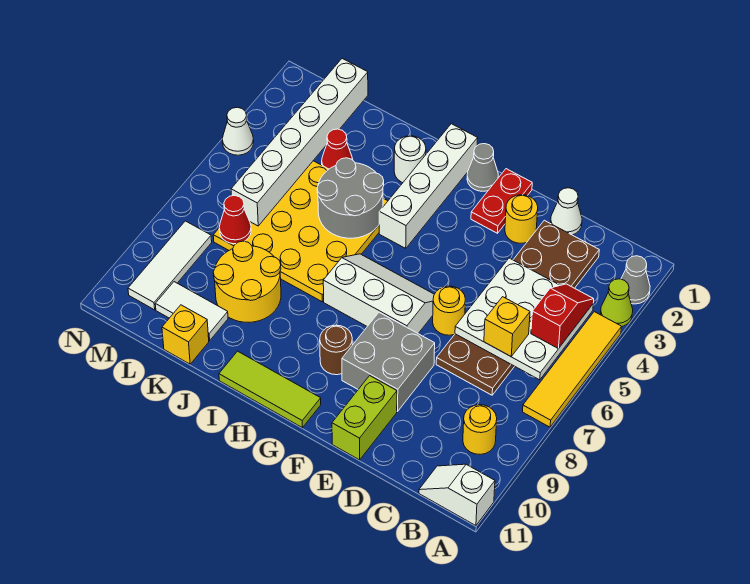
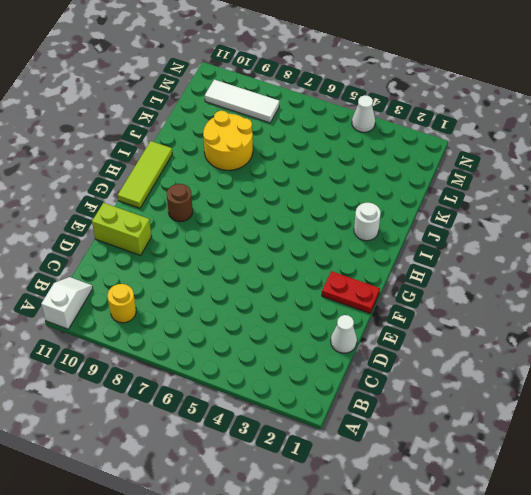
none -> grey cone A2 level 1
none -> lime cone A3 level 1
none -> yellow tile A4:A7 level 1
none -> brown plate C2:D7 level 1

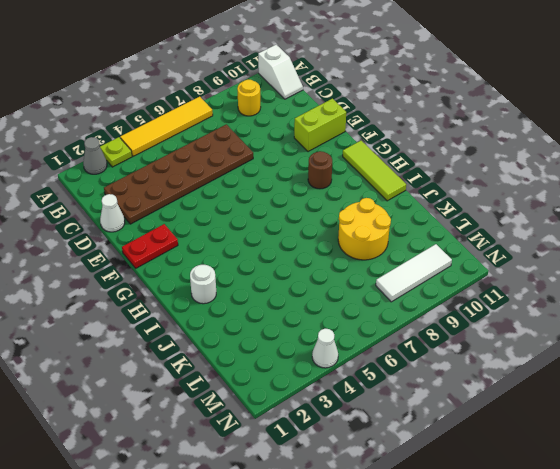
lime plate A3 level 1 -> lime cone A3 level 1
none -> yellow round brick E2 level 1
none -> yellow round brick E6 level 1
none -> grey brick E8:F9 level 1
none -> white slope F6:H7 level 1 top 7

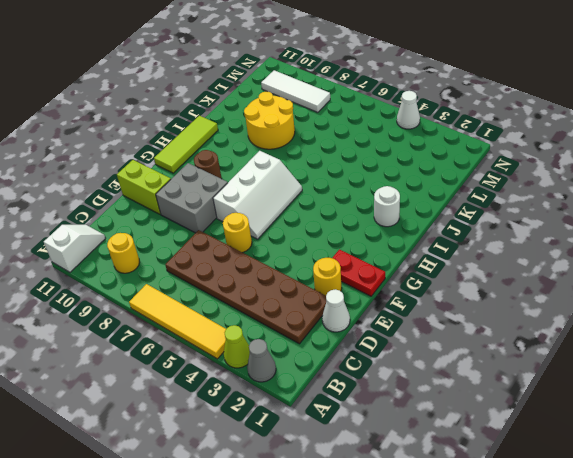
none -> grey cone G1 level 1
none -> white brick H1:H4 level 1
none -> yellow plate I4:L7 level 1
none -> red cone K3 level 1

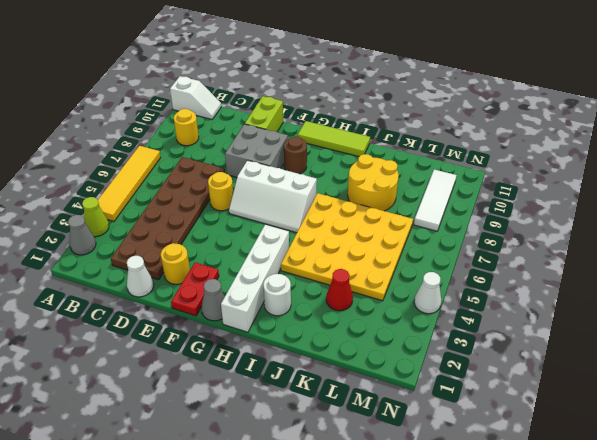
none -> white tile K10:L10 level 1
none -> yellow brick K11 level 1
none -> white plate B4:D6 level 2
none -> grey round brick I4:J5 level 2

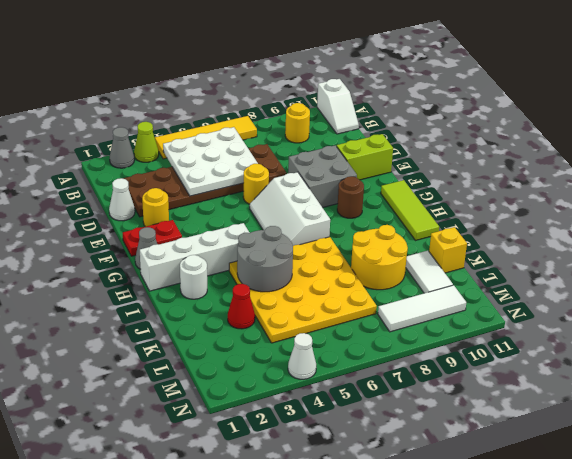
none -> white brick L1:L6 level 2
none -> red cone L7 level 2
none -> red slope B4:B5 level 3 top 5
none -> yellow brick C6 level 3

